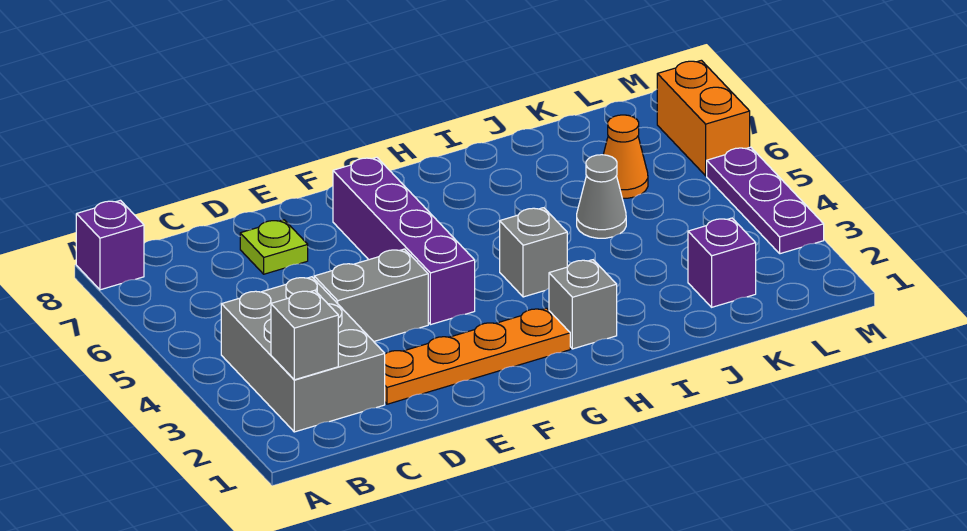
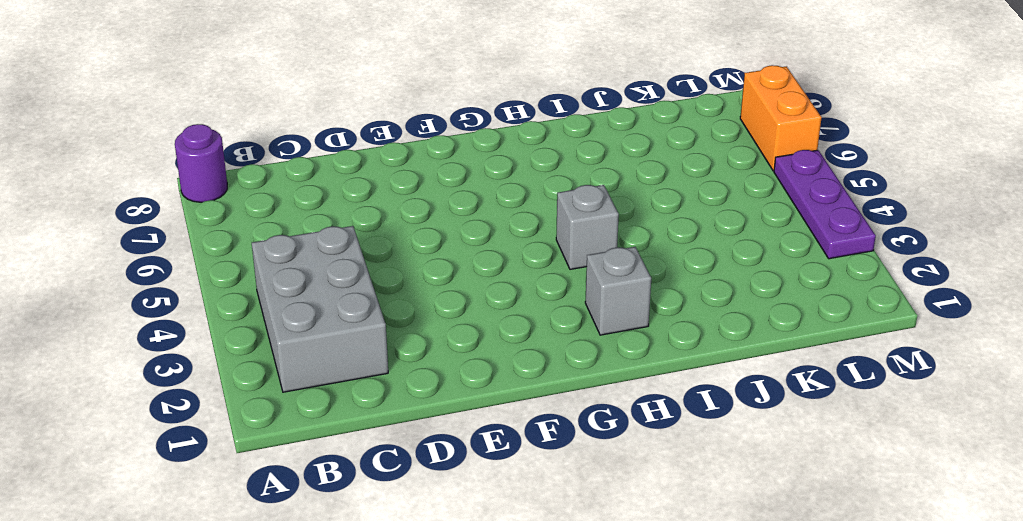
purple round brick A8 level 1 -> purple brick A8 level 1
none -> orange plate D2:G2 level 1
none -> grey brick D4:E4 level 1
none -> lime plate D7 level 1

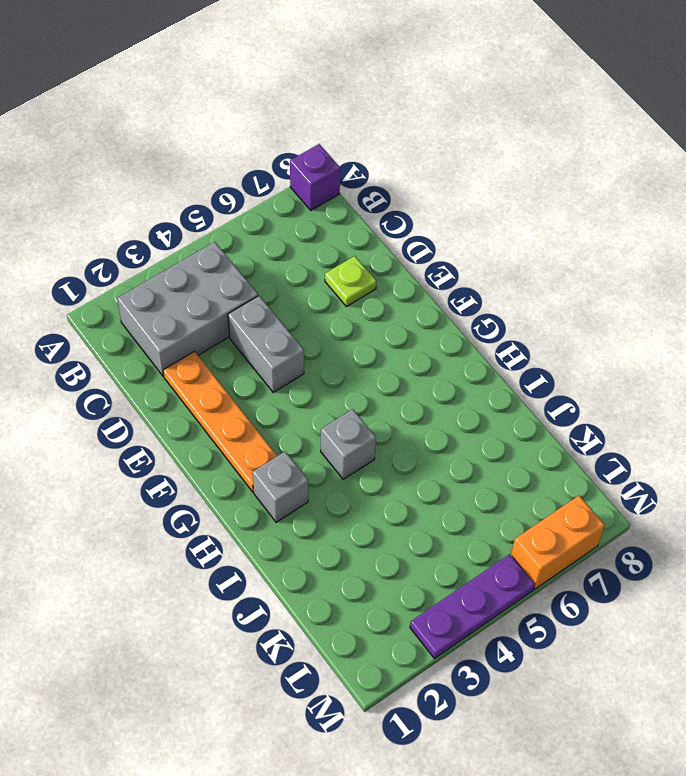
none -> purple brick F4:F7 level 1
none -> grey cone J5 level 1
none -> purple brick K2 level 1

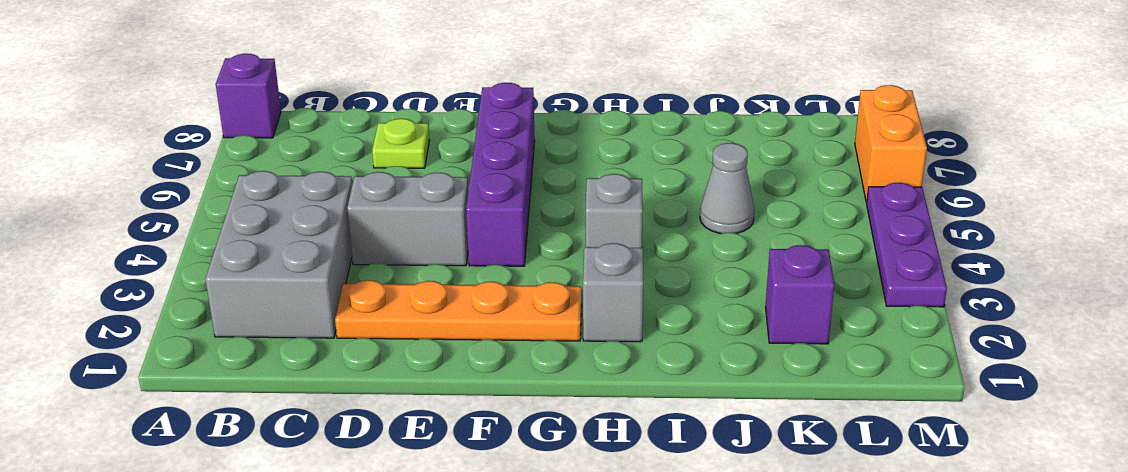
none -> orange cone K6 level 1
none -> grey brick B2 level 2

